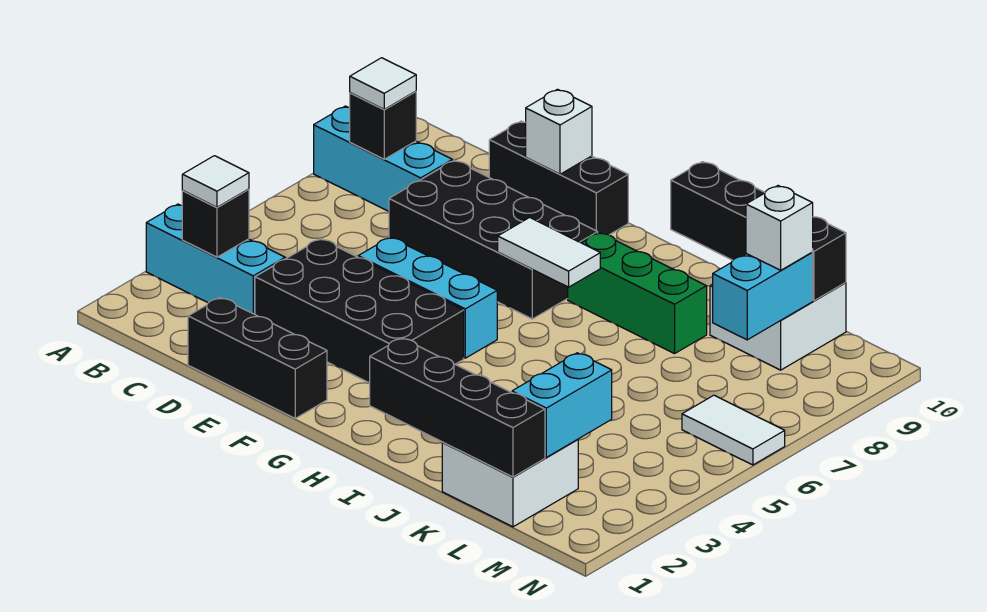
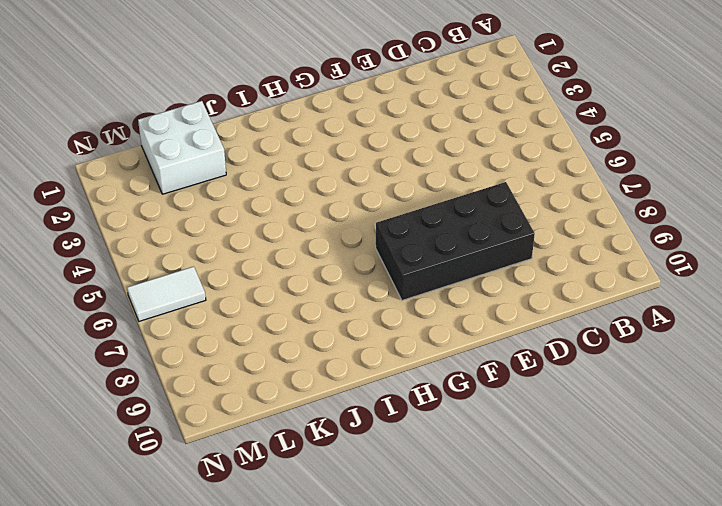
none -> cyan brick A3:C3 level 1
none -> cyan brick A8:C8 level 1
none -> black brick D1:F1 level 1

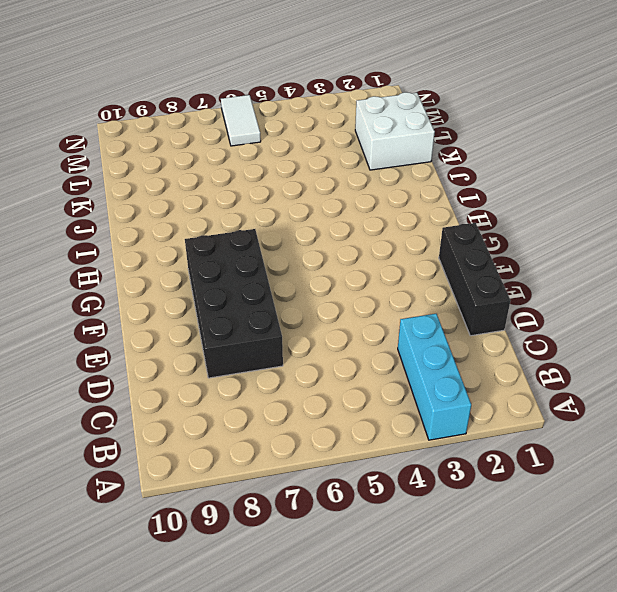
none -> cyan brick A8:C8 level 1
none -> black brick D3:G4 level 1
none -> black brick D10:F10 level 1

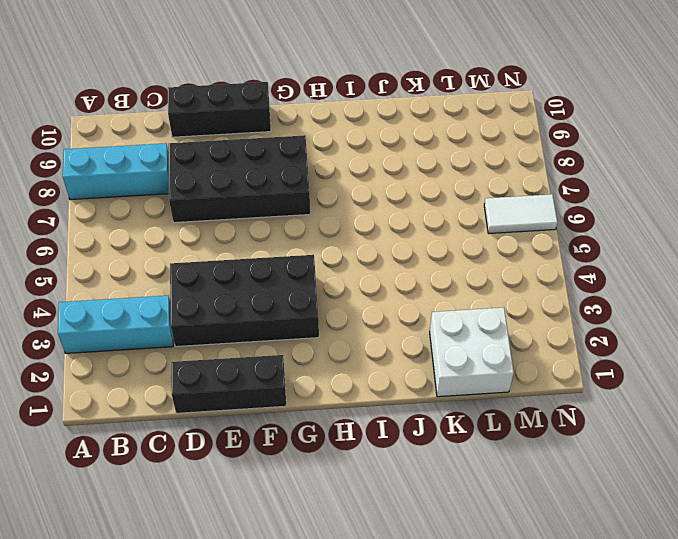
none -> cyan brick E5:G5 level 1
none -> green brick H8:J8 level 1
none -> white brick K9:L10 level 1

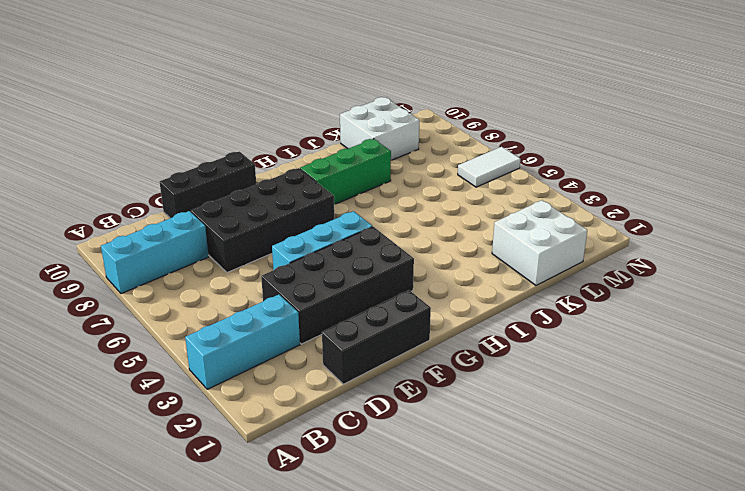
none -> black brick B3 level 2
none -> black brick B8 level 2
none -> white brick E10 level 2

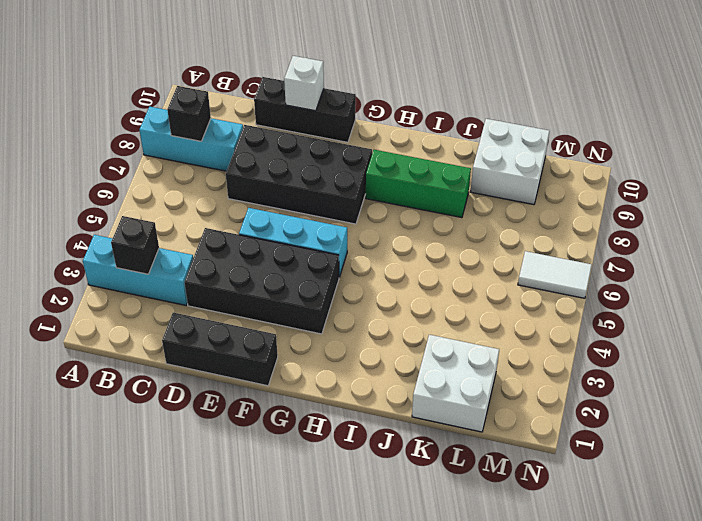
none -> white tile G7:H7 level 2
none -> black brick I1:L1 level 2
none -> black brick I10:L10 level 2

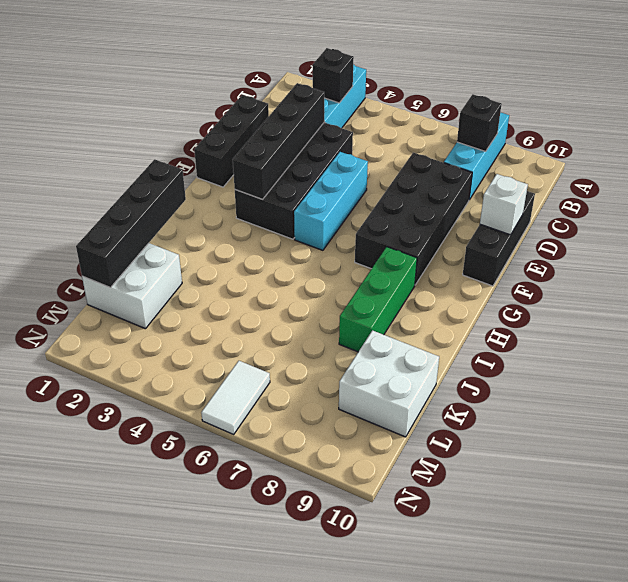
black brick D3:G3 level 2 -> black brick I10:L10 level 2
none -> white tile G7:H7 level 2
none -> cyan brick L2:L3 level 2
none -> cyan brick L8:L9 level 2

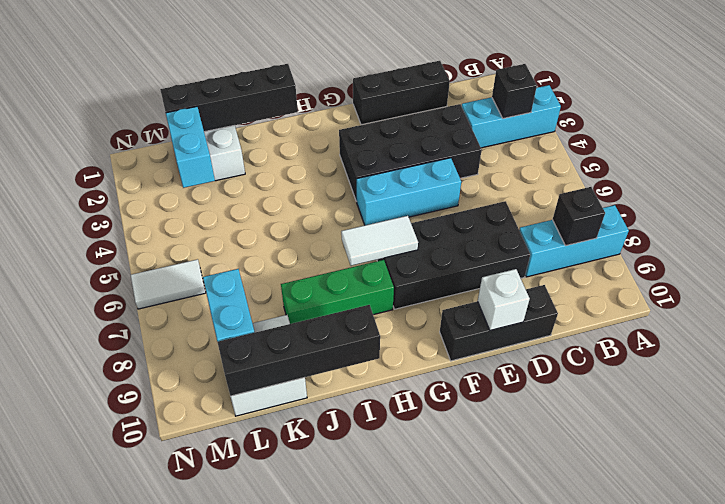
none -> white tile B3 level 3
none -> white tile B8 level 3
none -> white brick L9 level 3

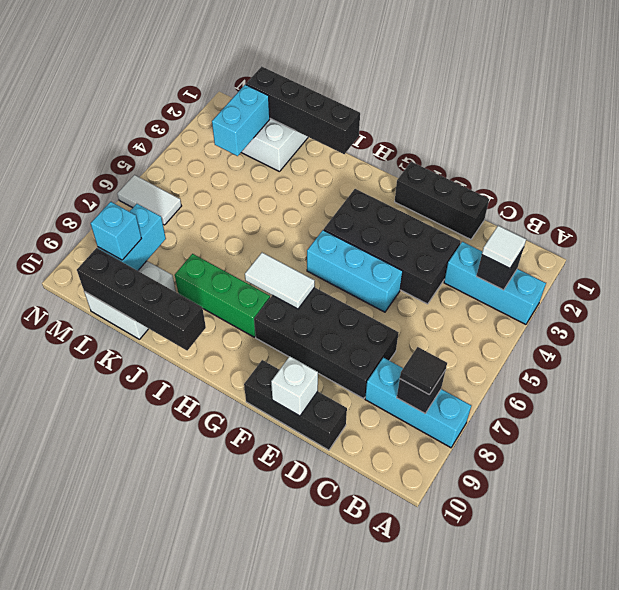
black tile B8 level 3 -> white tile B8 level 3
cyan brick L9 level 3 -> white brick L9 level 3

